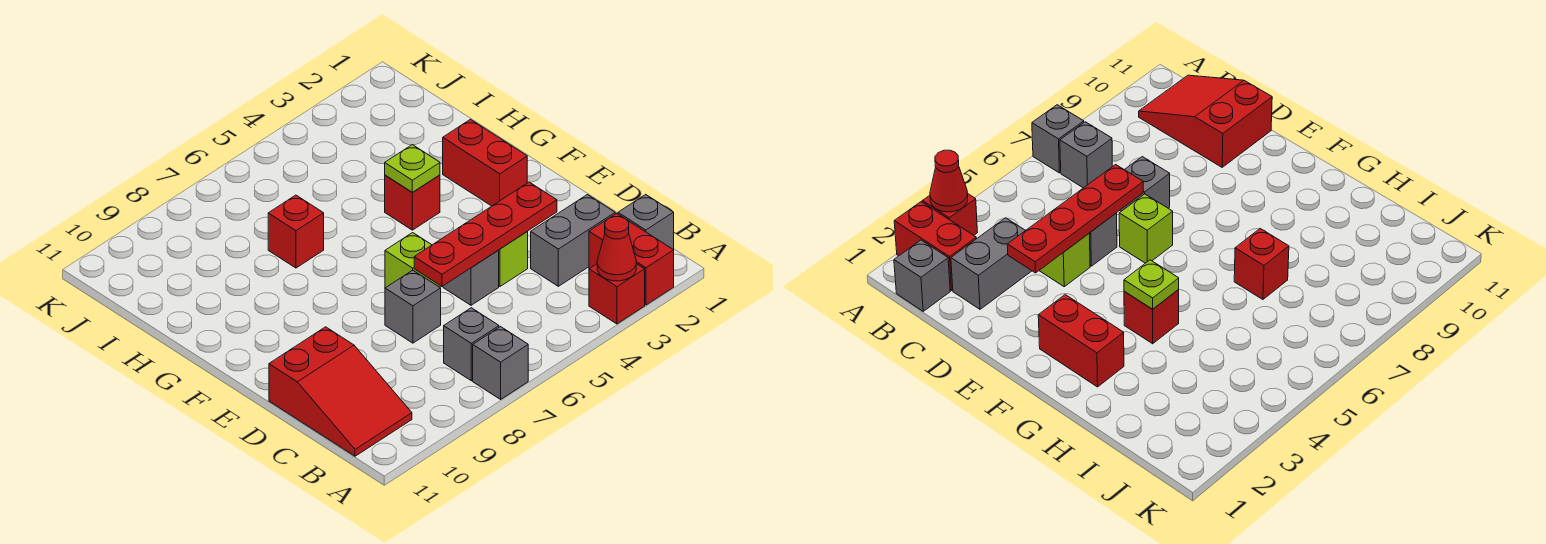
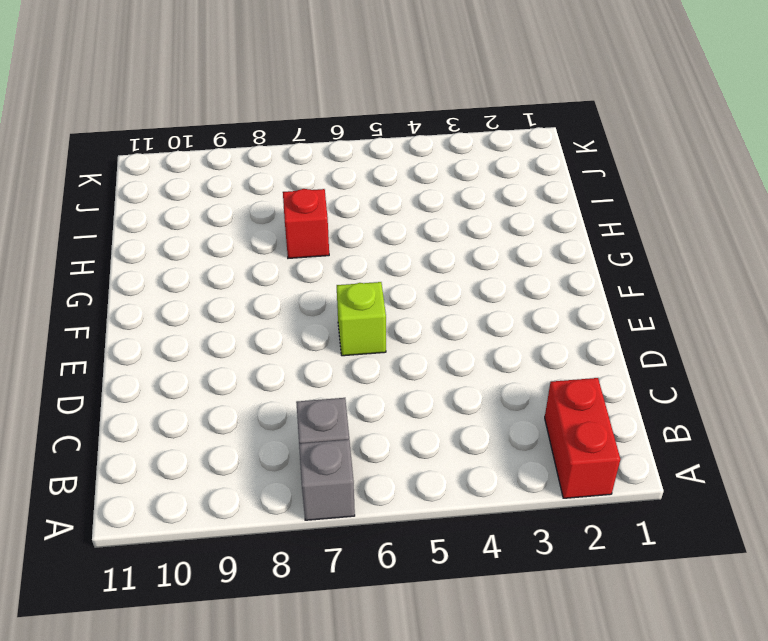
none -> red brick A3 level 1
none -> grey brick B1 level 1
none -> red slope B10:D11 level 1 top D

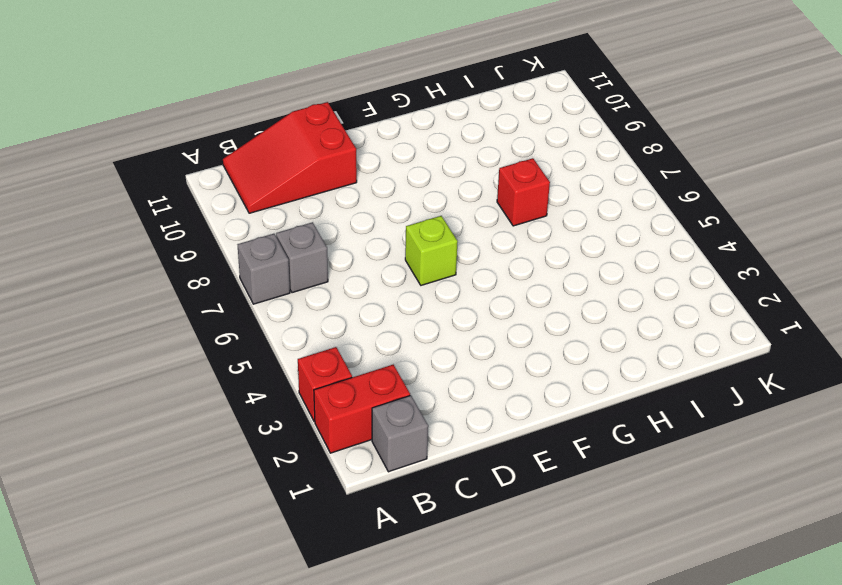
none -> grey brick C2:C3 level 1
none -> lime brick D4 level 1
none -> grey brick D5 level 1

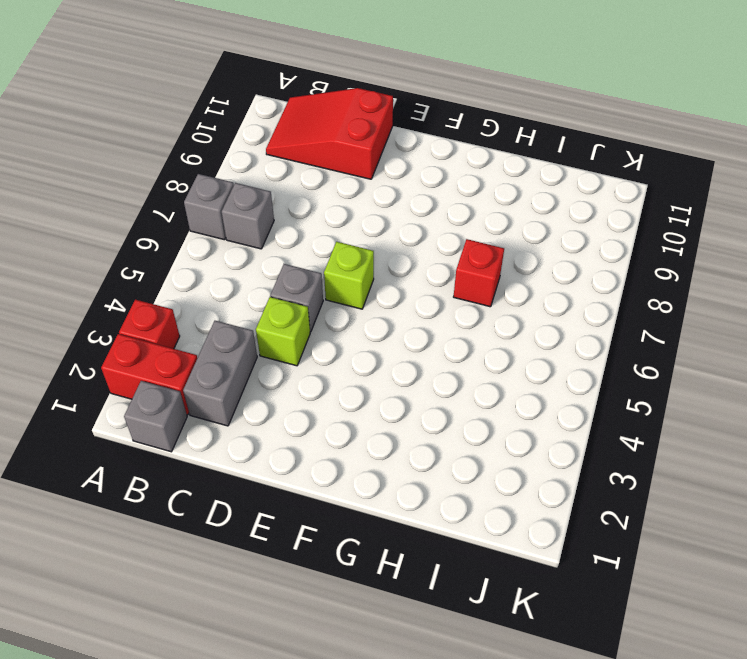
none -> grey brick D7 level 1
none -> red brick F2:G2 level 1
none -> red brick G4 level 1

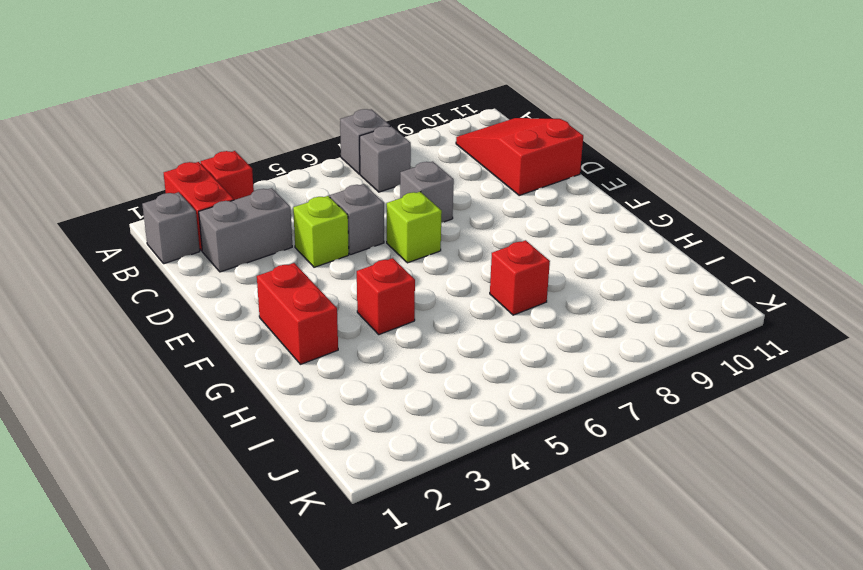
none -> red cone A3 level 2
none -> red plate D3:D6 level 2
none -> lime plate G4 level 2

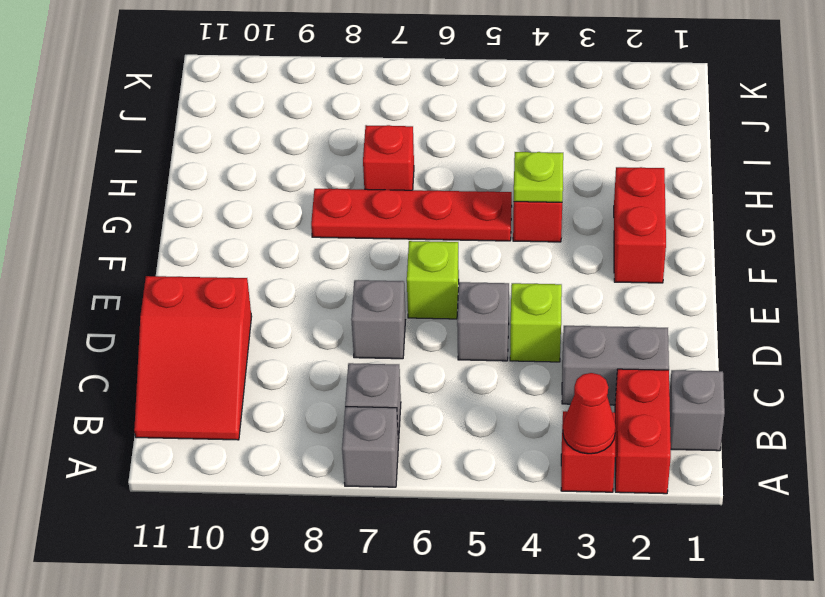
red plate G5:G8 level 1 -> red plate D3:D6 level 2

